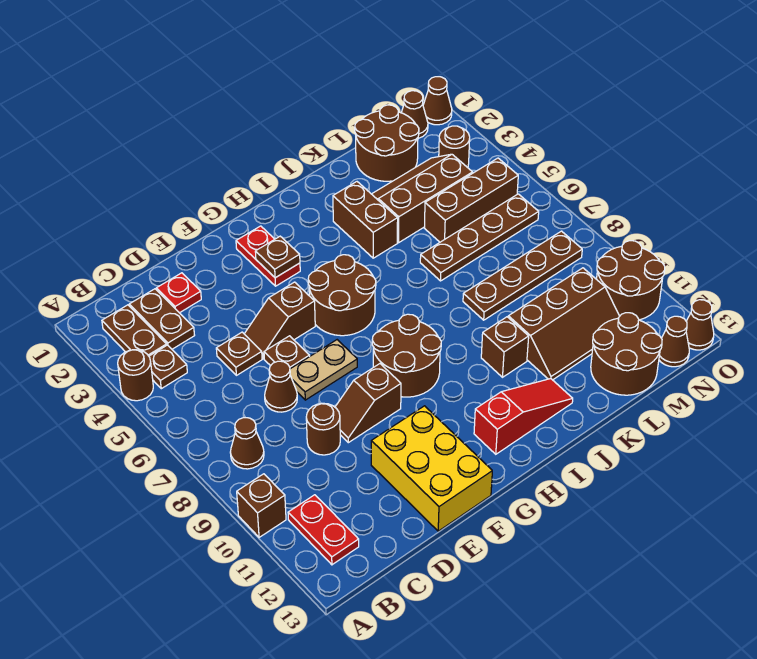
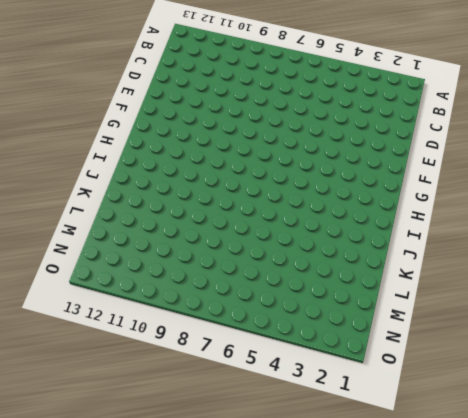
none -> brown round brick A4 level 1
none -> brown brick A10 level 1
none -> brown plate B2:B3 level 1
none -> brown plate B4 level 1

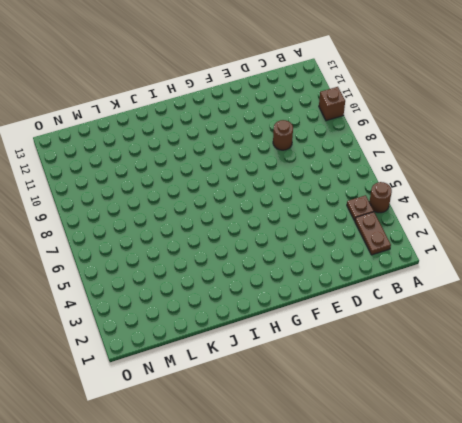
none -> brown cone B8 level 1
none -> red plate B11:B12 level 1
none -> brown plate C2:C3 level 1
none -> red plate D2 level 1

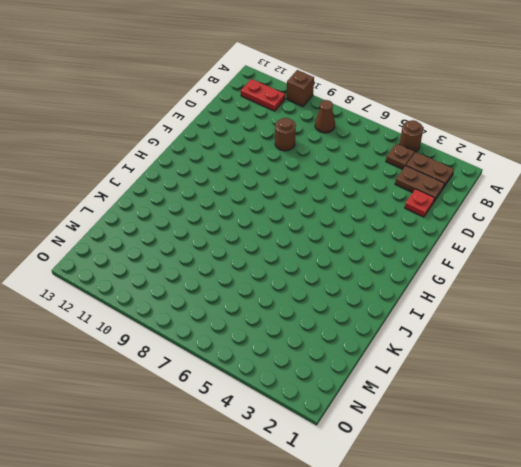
none -> brown plate D5 level 1
none -> brown cone D7 level 1
none -> brown slope E5:F5 level 1 top F
none -> brown plate E6 level 1

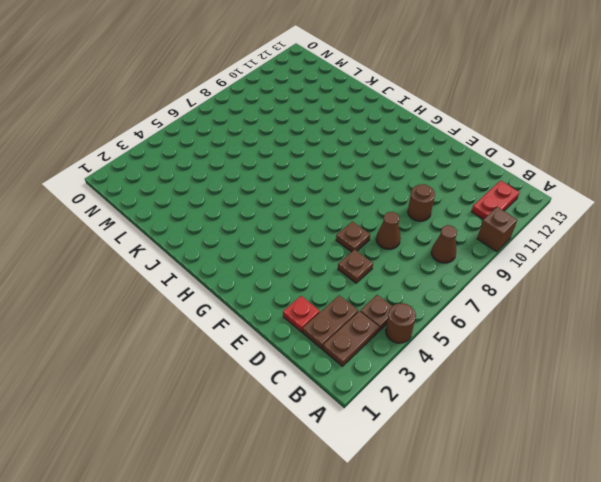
none -> brown slope E5:F5 level 1 top F
none -> tan plate E7:F7 level 1
none -> brown slope E9:F9 level 1 top F
none -> yellow brick E11:F13 level 1

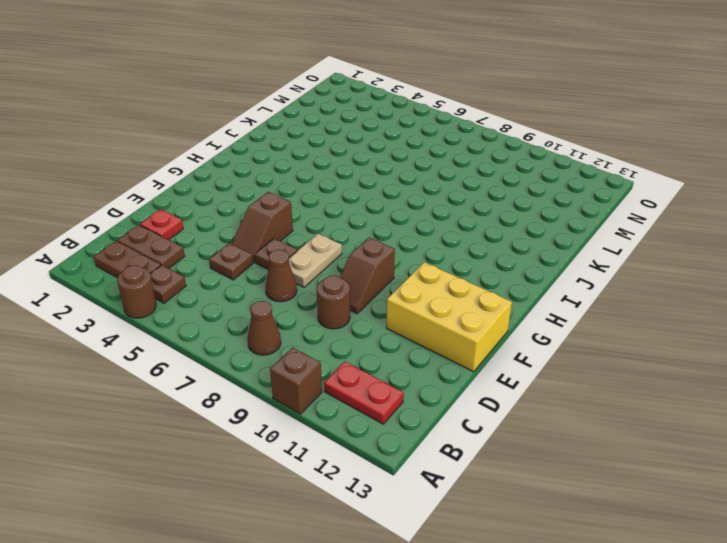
none -> red plate G2:G3 level 1
none -> brown round brick G5:H6 level 1
none -> brown round brick G8:H9 level 1
none -> red slope H12:J12 level 1 top H

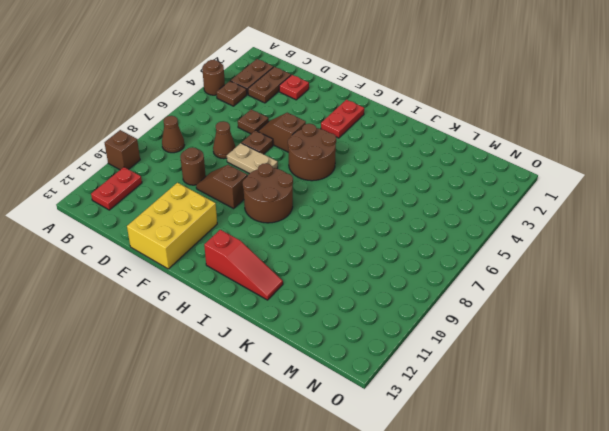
none -> brown brick J3:J4 level 1
none -> brown brick J10 level 1
none -> brown slope K3:M4 level 1 top 4
none -> brown plate K6:N6 level 1

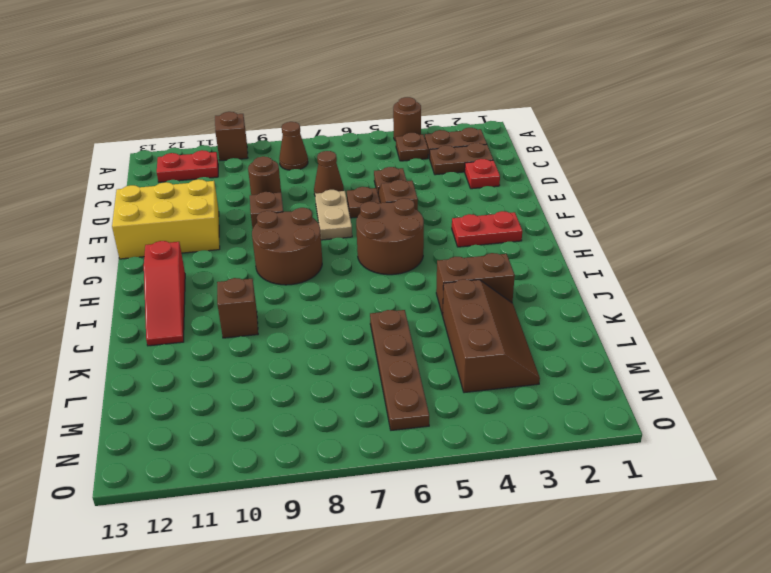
none -> brown plate K8:N8 level 1
none -> brown slope K10:M11 level 1 top 10
none -> brown round brick L1:M2 level 1
none -> brown brick L5:N5 level 1

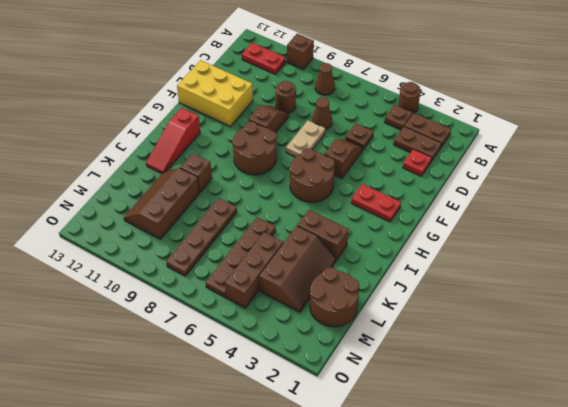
none -> brown plate E6 level 1
none -> brown round brick L12:M13 level 1
none -> brown cone N1 level 1
none -> brown round brick N3 level 1

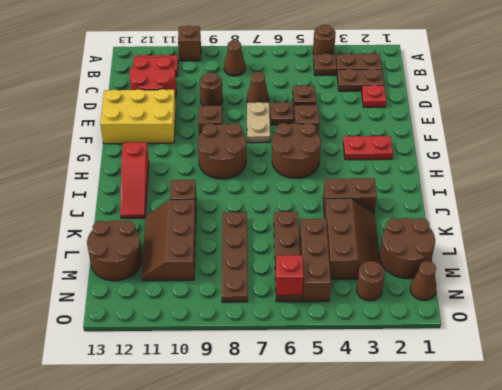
red round brick C11:D12 level 1 -> none
red brick N6 level 2 -> none
none -> brown round brick N10:O11 level 1
none -> brown cone N13 level 1
none -> brown cone O1 level 1
none -> brown cone O13 level 1

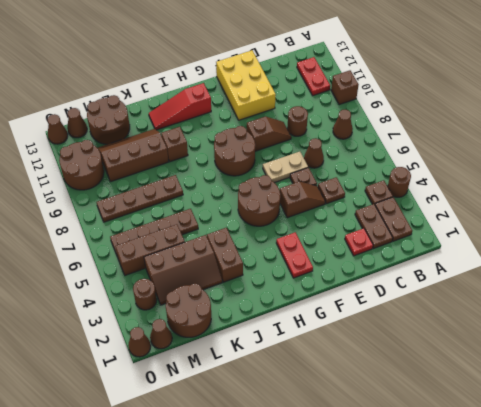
none -> brown plate G3 level 2

